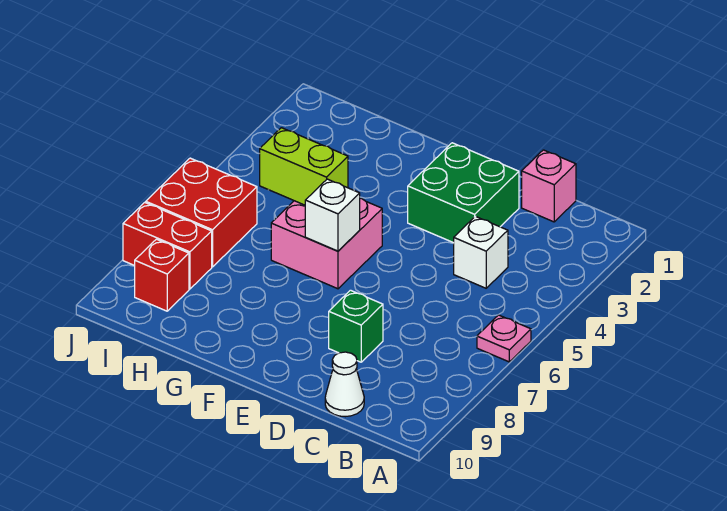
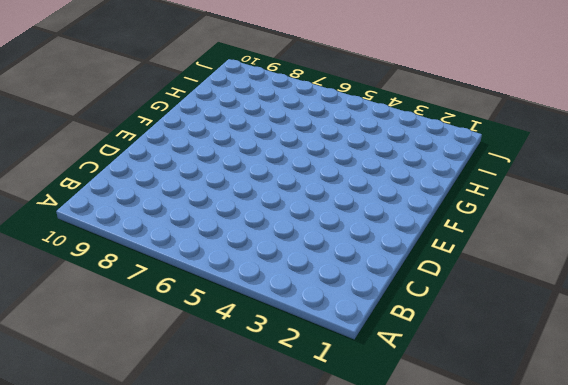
none -> pink plate A6 level 1
none -> pink brick C1 level 1
none -> white brick C4 level 1

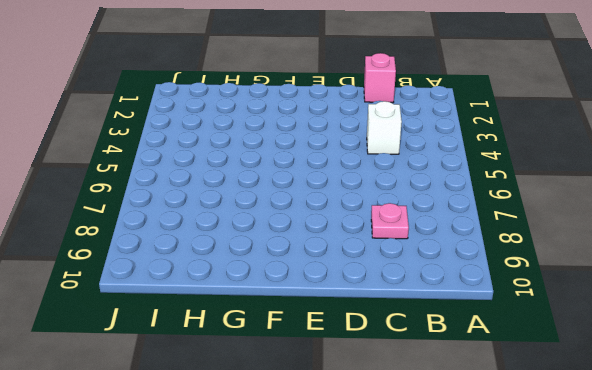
pink plate C8 level 1 -> pink plate A6 level 1
none -> white cone C10 level 1
none -> green brick D2:E3 level 1
none -> green brick D8 level 1

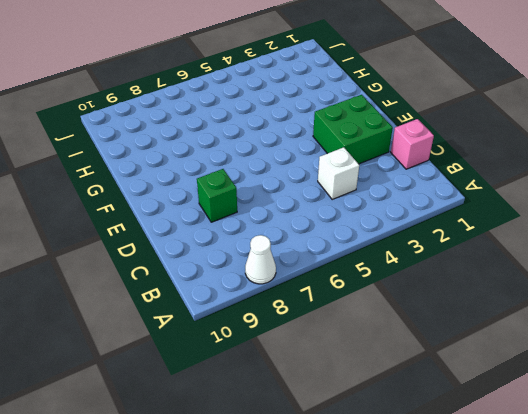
white cone A8 level 1 -> white cone C10 level 1
none -> pink plate A6 level 1
none -> pink brick F5:G6 level 1
none -> red brick I6:J7 level 1

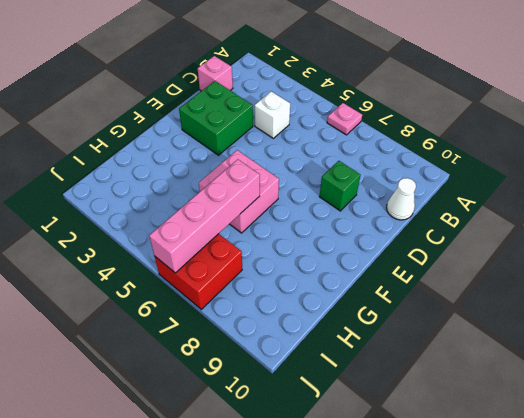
pink brick G6:J6 level 2 -> none
none -> red brick I8:J8 level 1
none -> red brick I9 level 1
none -> white brick F6 level 2

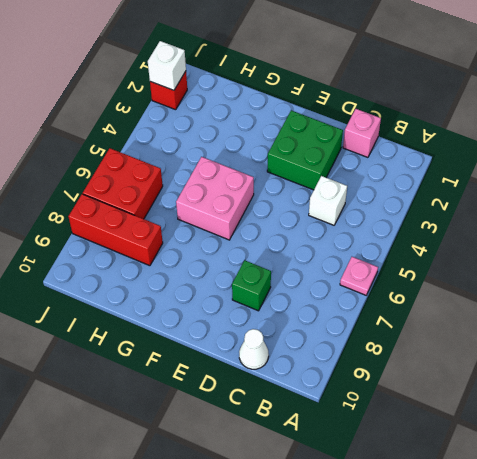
red brick H8:J8 level 1 -> red brick I8:J8 level 1
red brick J2 level 1 -> red brick I9 level 1
white brick J2 level 2 -> white brick F6 level 2
none -> lime brick G5:H5 level 2

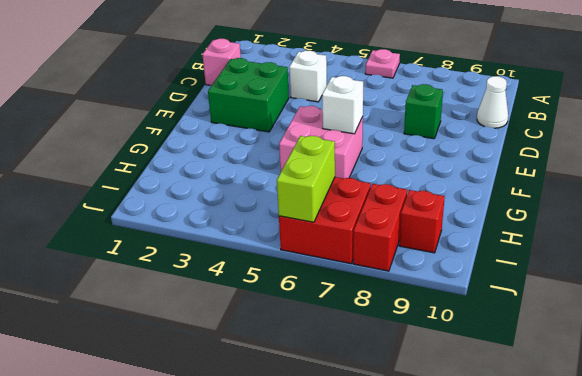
lime brick I6:J6 level 2 -> lime brick G5:H5 level 2

